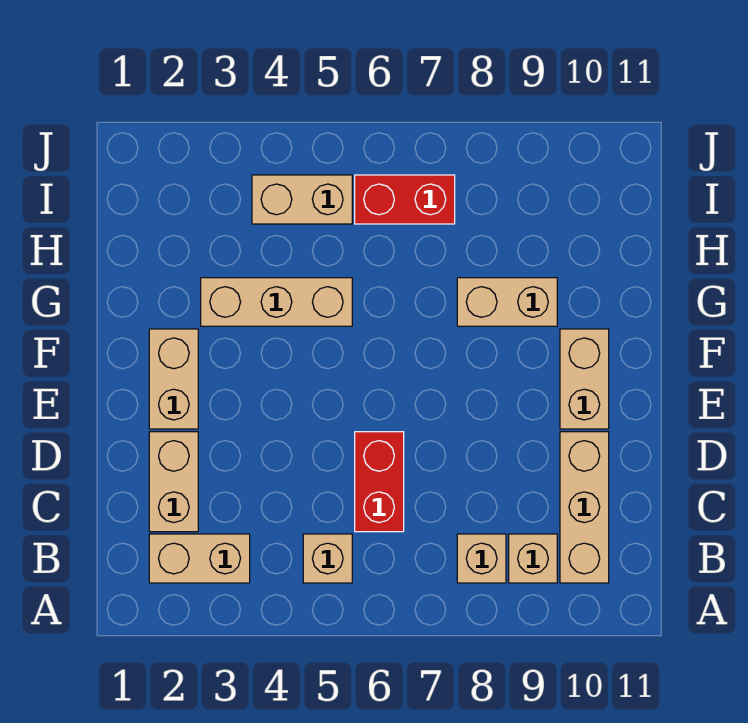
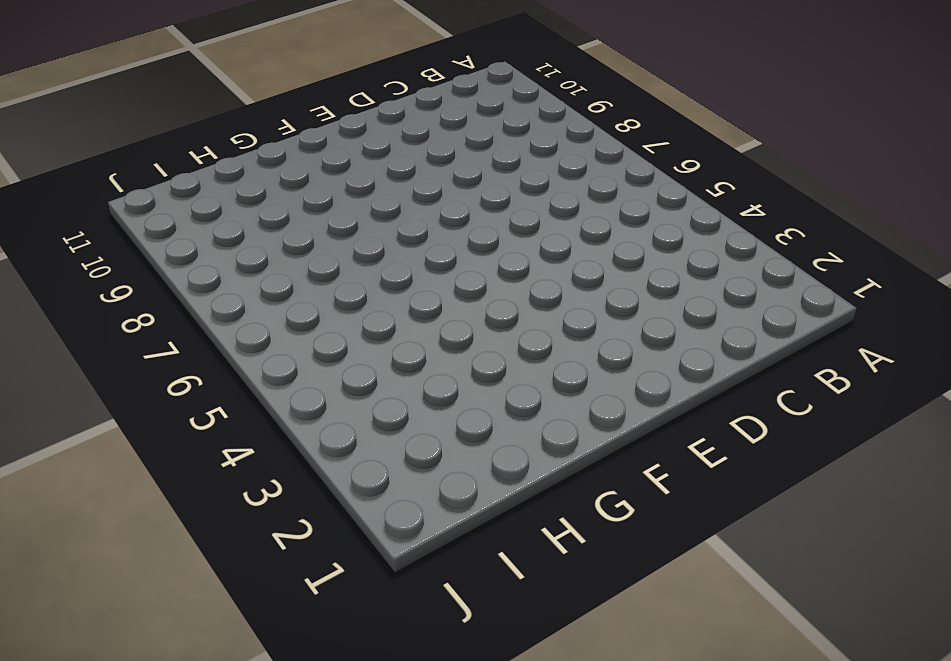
none -> tan brick B2:B3 level 1
none -> tan brick B5 level 1
none -> tan brick B8 level 1

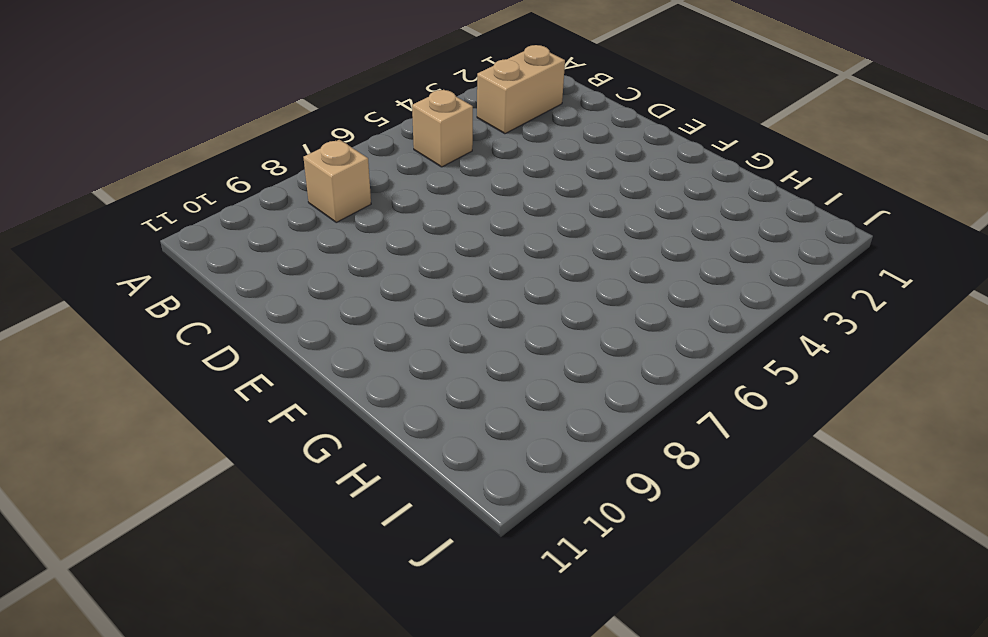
none -> tan brick B9 level 1
none -> tan brick B10:D10 level 1
none -> tan brick C2:D2 level 1

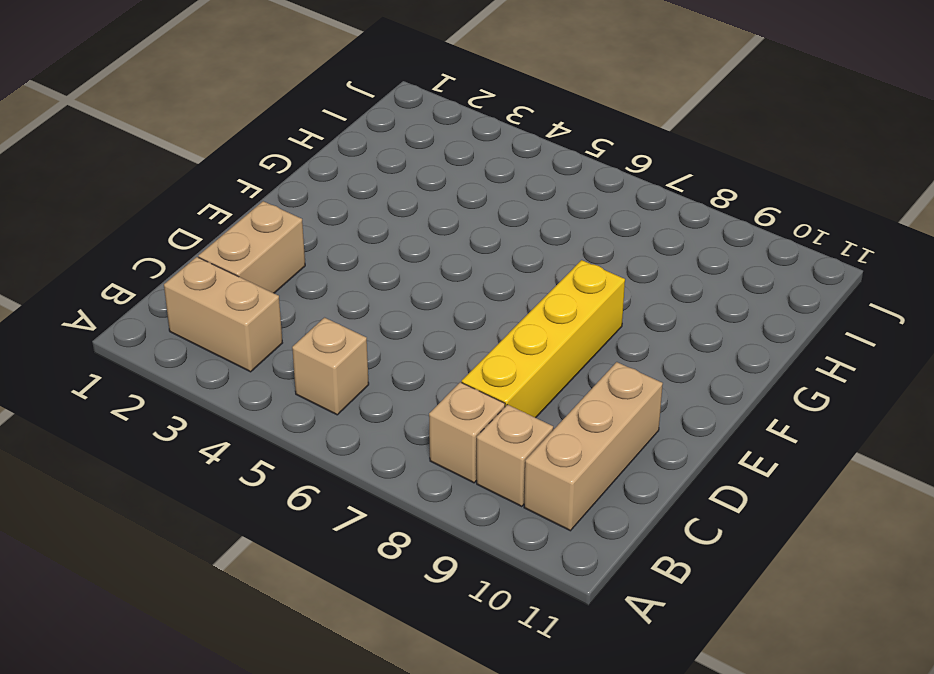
yellow brick C8:F8 level 1 -> none
none -> red brick C6:D6 level 1
none -> tan brick E2:F2 level 1
none -> tan brick E10:F10 level 1

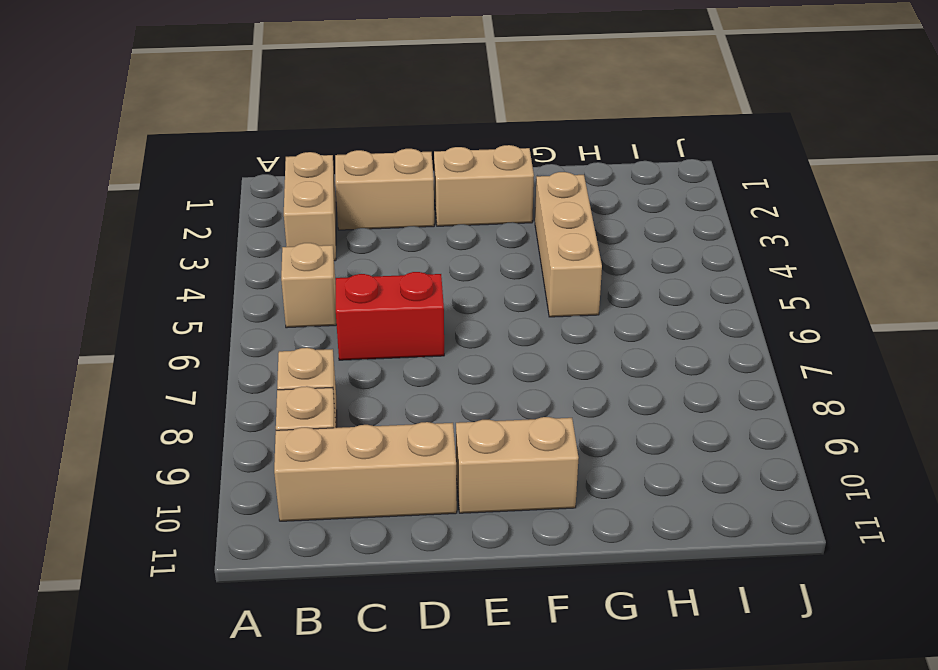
none -> tan brick G8:G9 level 1
none -> tan brick I4:I5 level 1
none -> red brick I6:I7 level 1

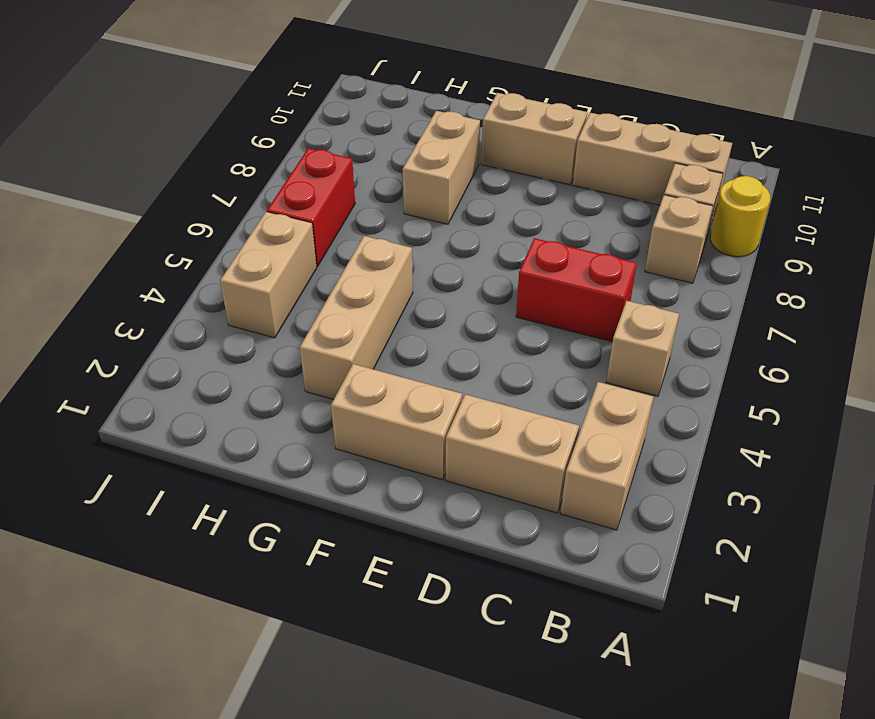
yellow round brick A9 level 1 -> none

